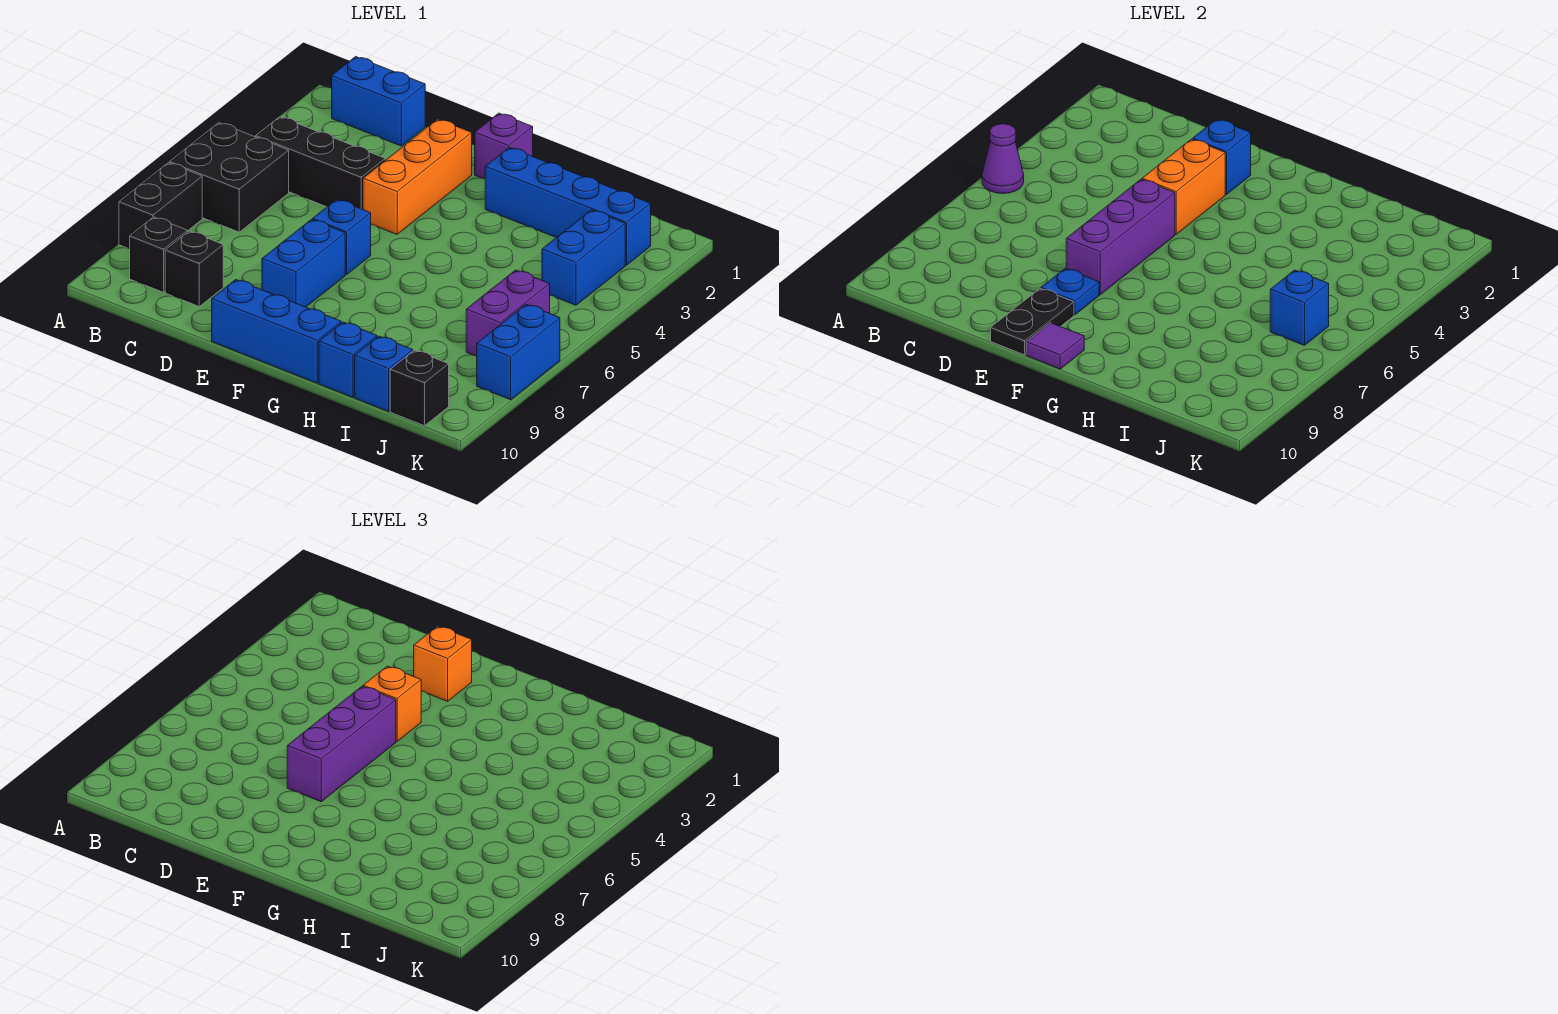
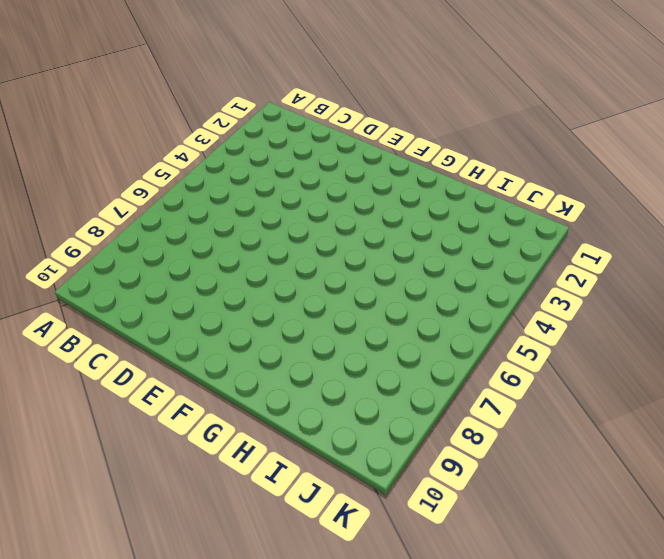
none -> black brick A5:B6 level 1
none -> black brick A7:A8 level 1
none -> blue brick B1:C1 level 1

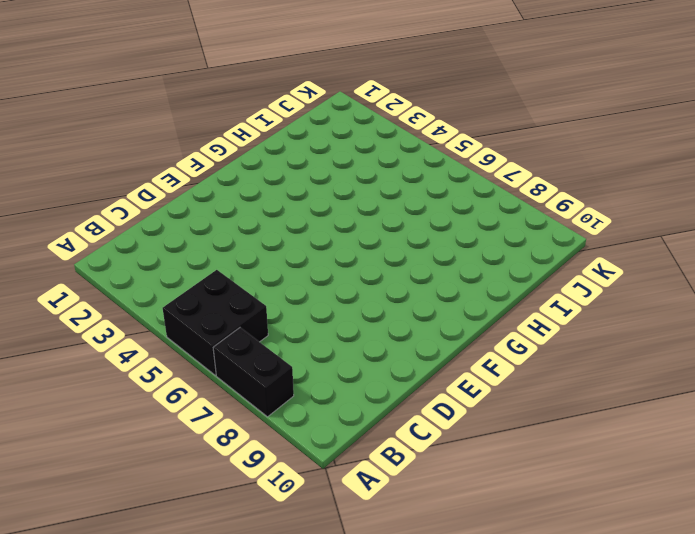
none -> blue brick B1:C1 level 1
none -> black brick B4:D4 level 1
none -> black brick B9 level 1

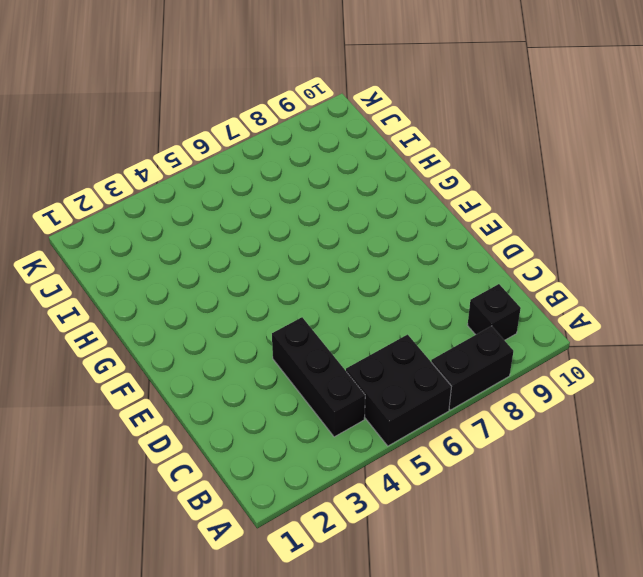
none -> blue brick B1:C1 level 1
none -> black brick C9 level 1
none -> orange brick E2:E4 level 1

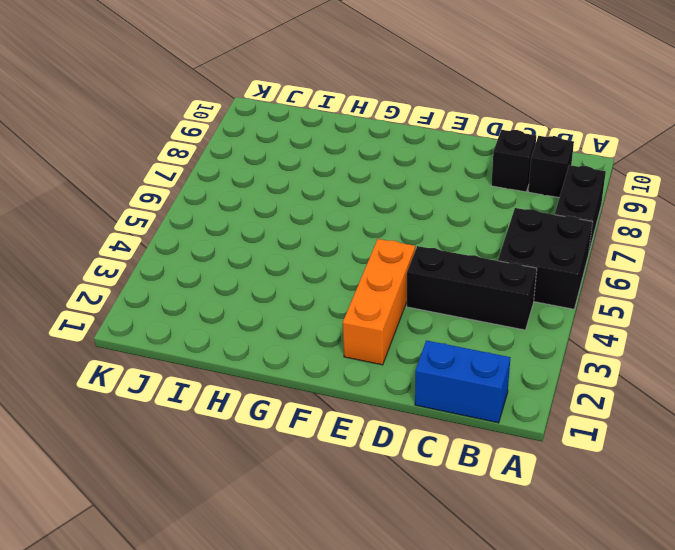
none -> blue brick E6 level 1
none -> blue brick E7:E8 level 1
none -> blue brick E10:G10 level 1

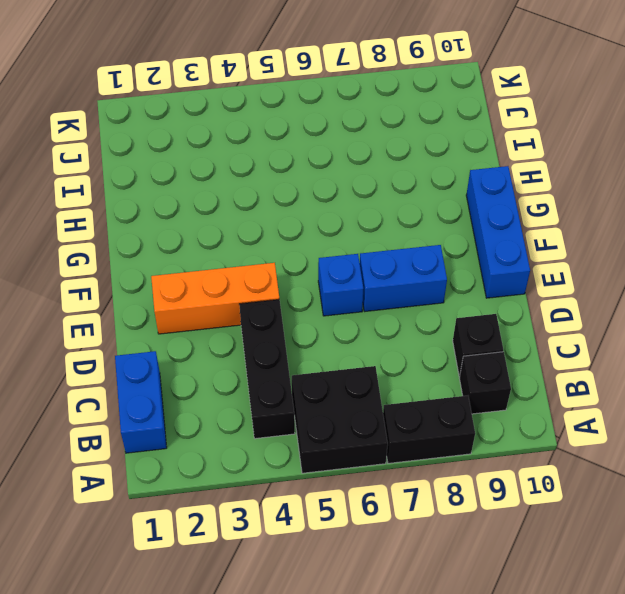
none -> purple brick F1 level 1
none -> blue brick G2:J2 level 1
none -> blue brick H10 level 1

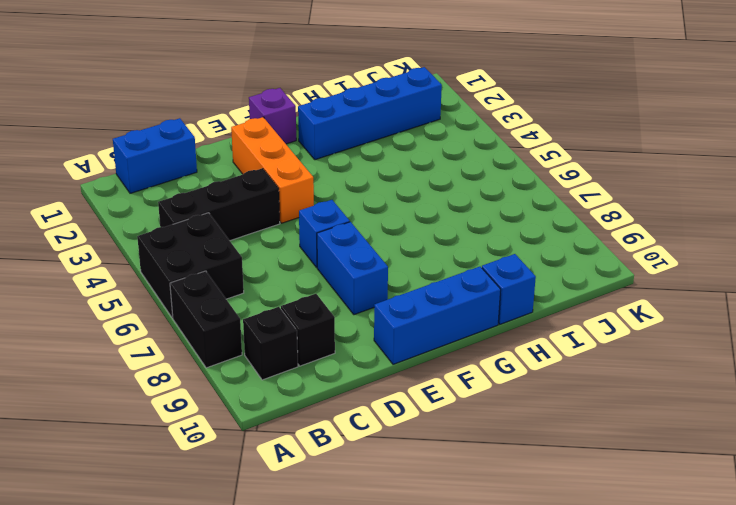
none -> blue brick I10 level 1
none -> blue brick J3:J4 level 1
none -> purple brick J6:J7 level 1

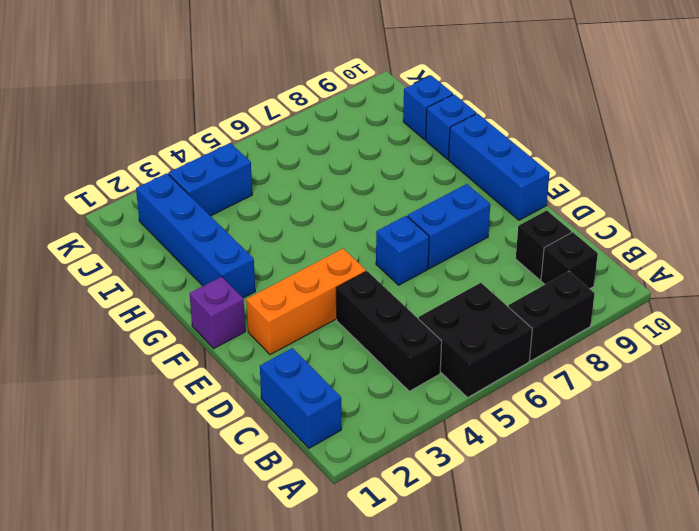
none -> purple brick J6:J7 level 1
none -> black brick J10 level 1
none -> blue brick K7:K8 level 1

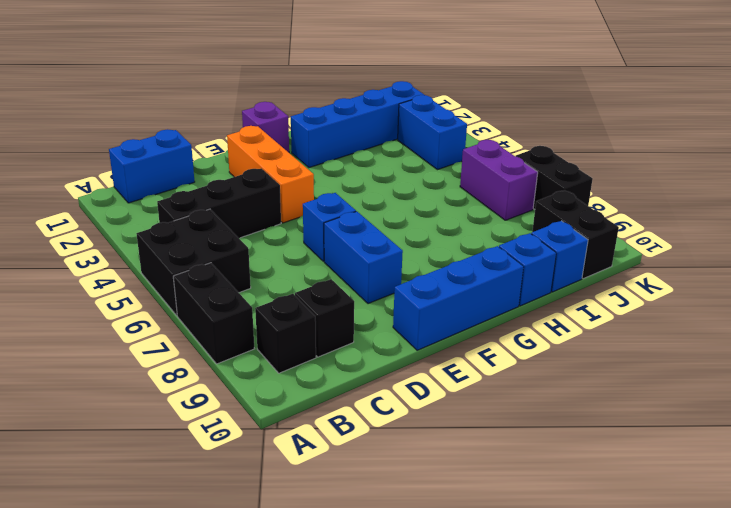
black brick J9:J10 level 1 -> black brick J10 level 1
black brick K7:K8 level 1 -> blue brick K7:K8 level 1
none -> purple cone A5 level 2
none -> blue brick E2 level 2
none -> orange brick E3:E4 level 2

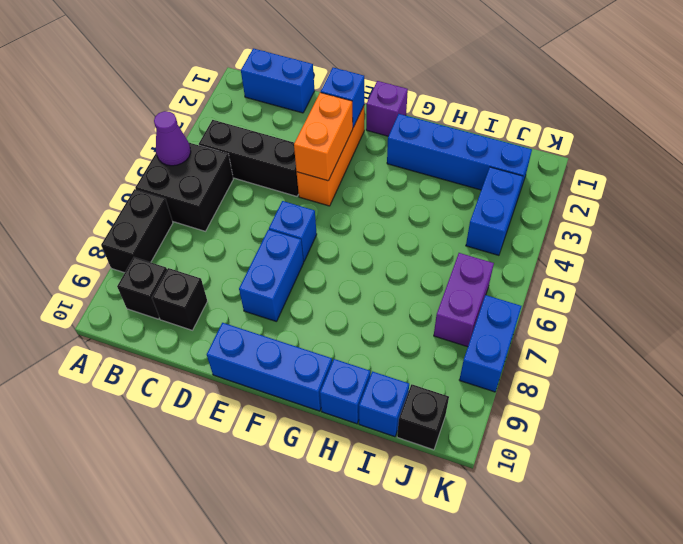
none -> purple brick E5:E7 level 2
none -> blue plate E8 level 2
none -> black plate E9:E10 level 2

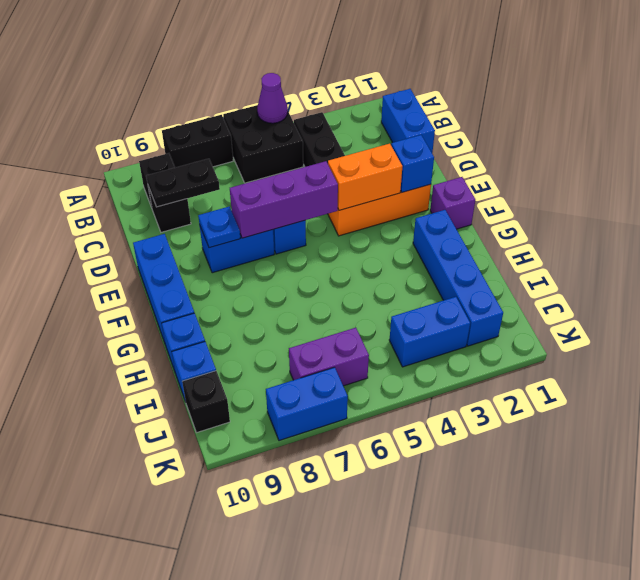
black plate C8:C9 level 2 -> black plate E9:E10 level 2
none -> purple tile F10 level 2
none -> blue brick J6 level 2
none -> orange brick E2 level 3

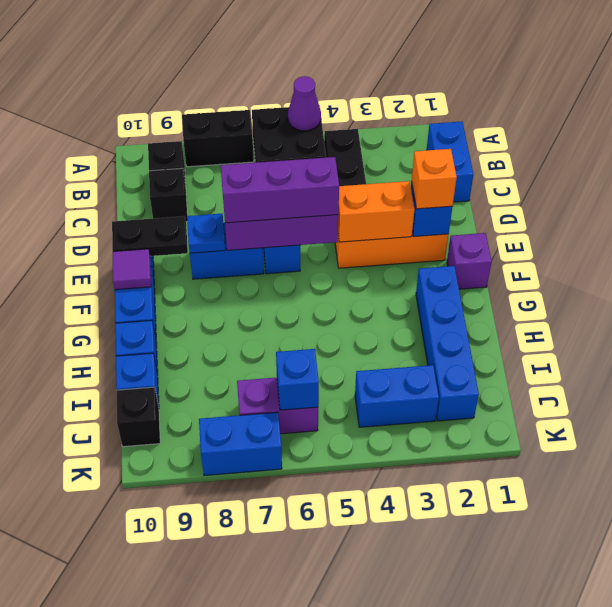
none -> orange brick E4 level 3

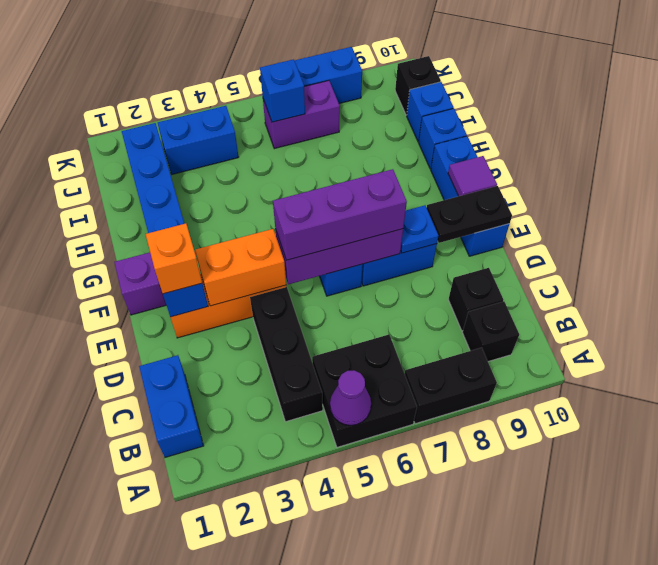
none -> orange brick E4 level 3

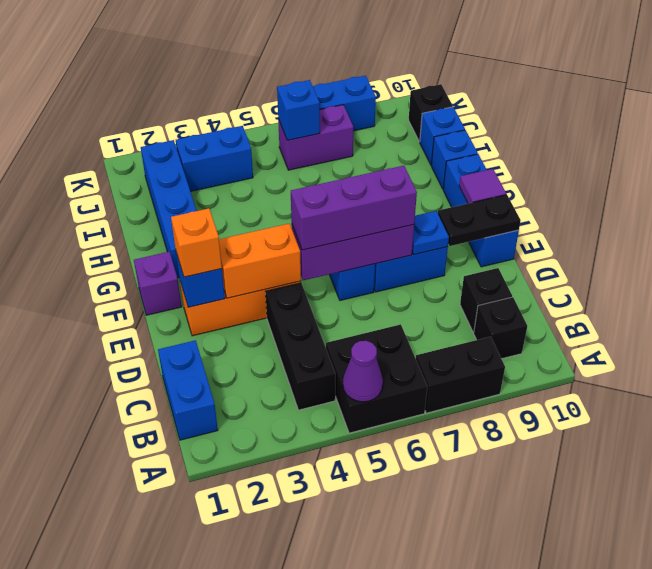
none -> orange brick E4 level 3

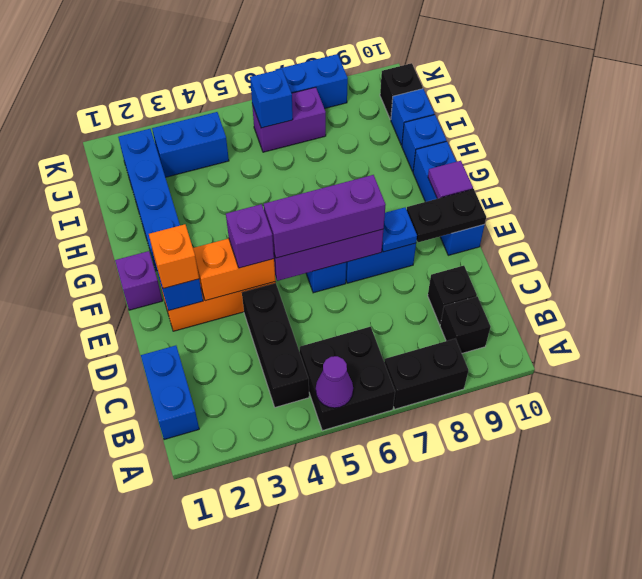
purple brick E4 level 3 -> orange brick E4 level 3

